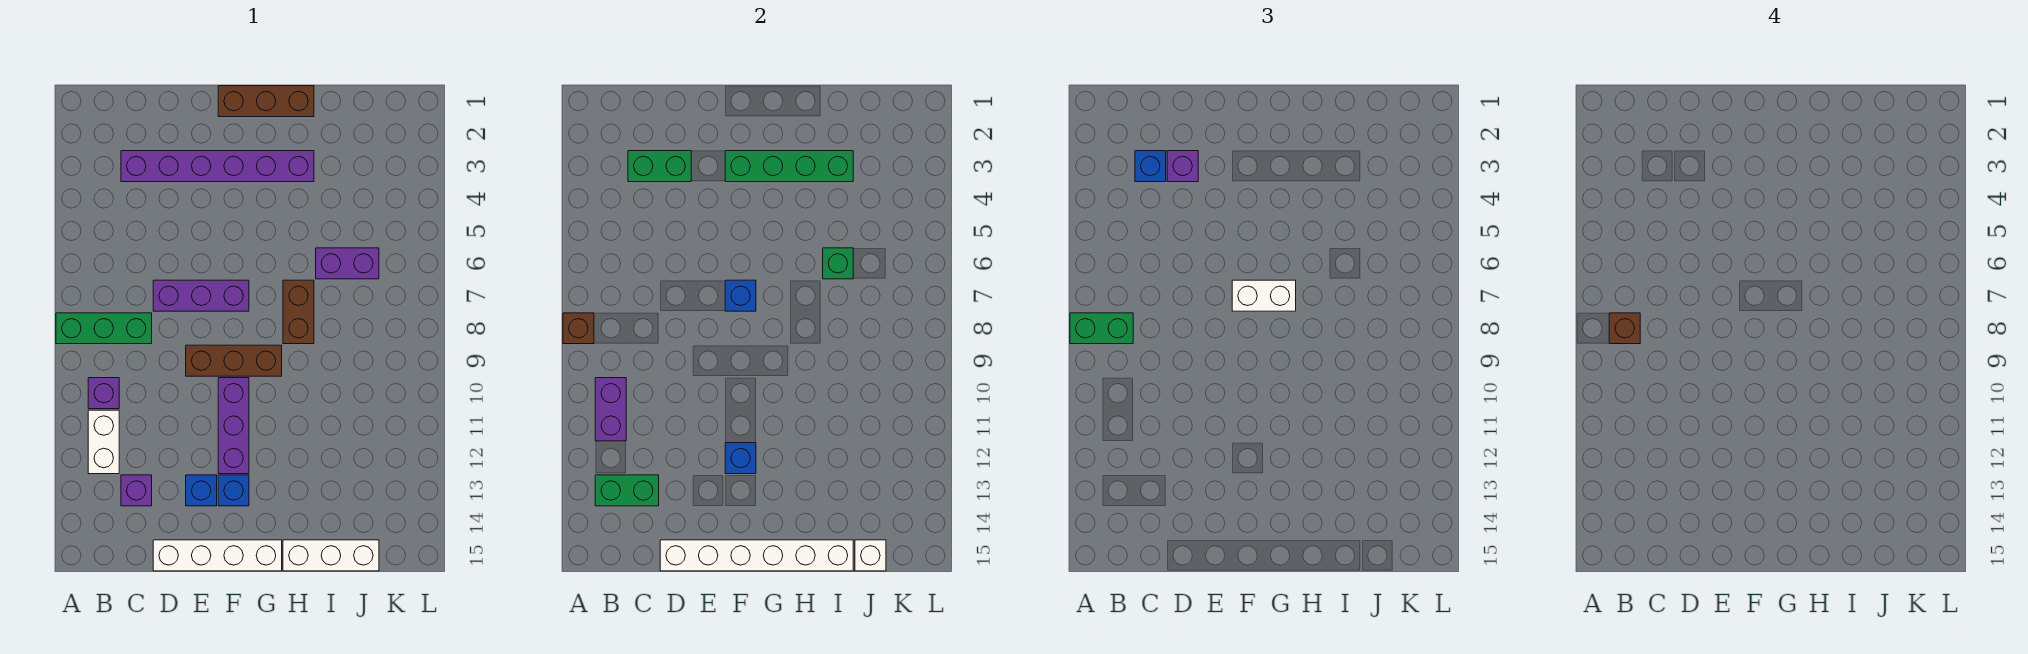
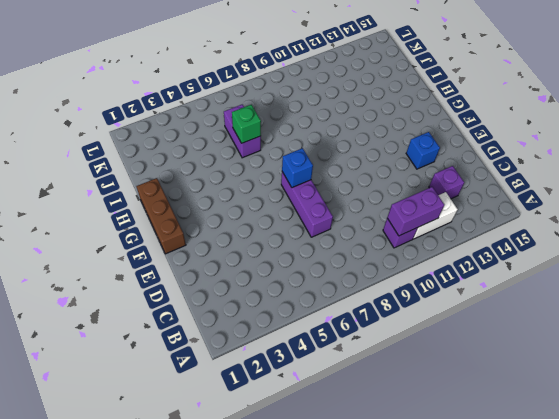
none -> green brick A8:C8 level 1
none -> purple brick C3:H3 level 1
none -> white brick D15:G15 level 1
none -> brown brick E9:G9 level 1

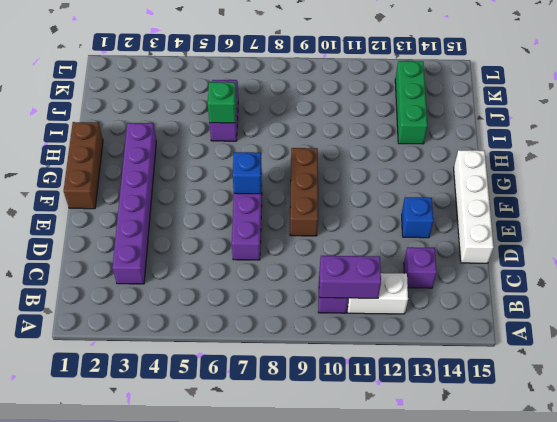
green brick I13:K13 level 1 -> green brick A8:C8 level 1
none -> purple brick F10:F12 level 1
none -> blue brick F13 level 1
none -> brown brick H7:H8 level 1
none -> white brick H15:J15 level 1

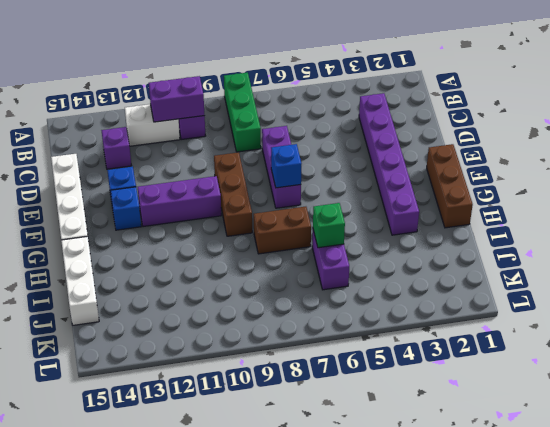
none -> brown brick A8 level 2
none -> green brick B13:C13 level 2
none -> green brick C3:D3 level 2
none -> white brick D15:I15 level 2

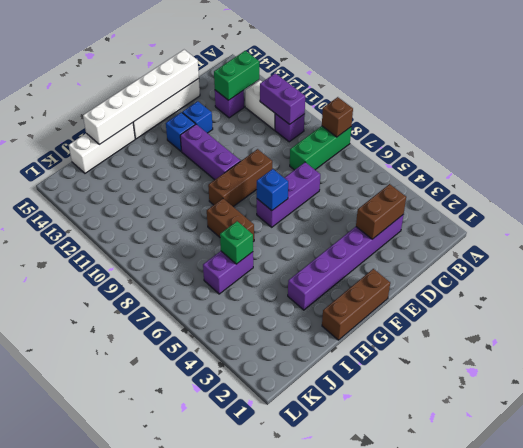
brown brick C3:D3 level 2 -> green brick C3:D3 level 2
none -> green brick F3:I3 level 2
none -> blue brick F12 level 2
none -> white brick J15 level 2
none -> green brick A8:B8 level 3

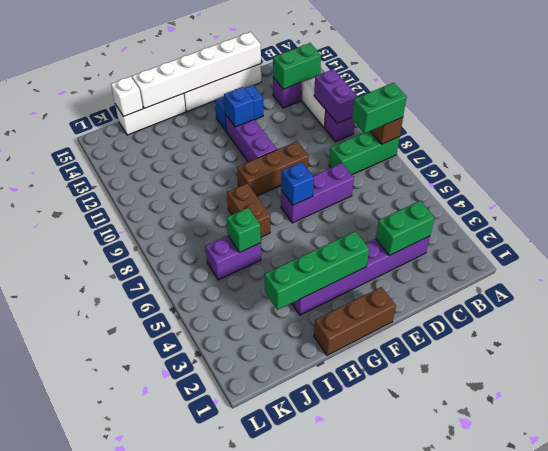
none -> blue brick C3 level 3
none -> purple brick D3 level 3
none -> white brick F7:G7 level 3
none -> brown brick B8 level 4

